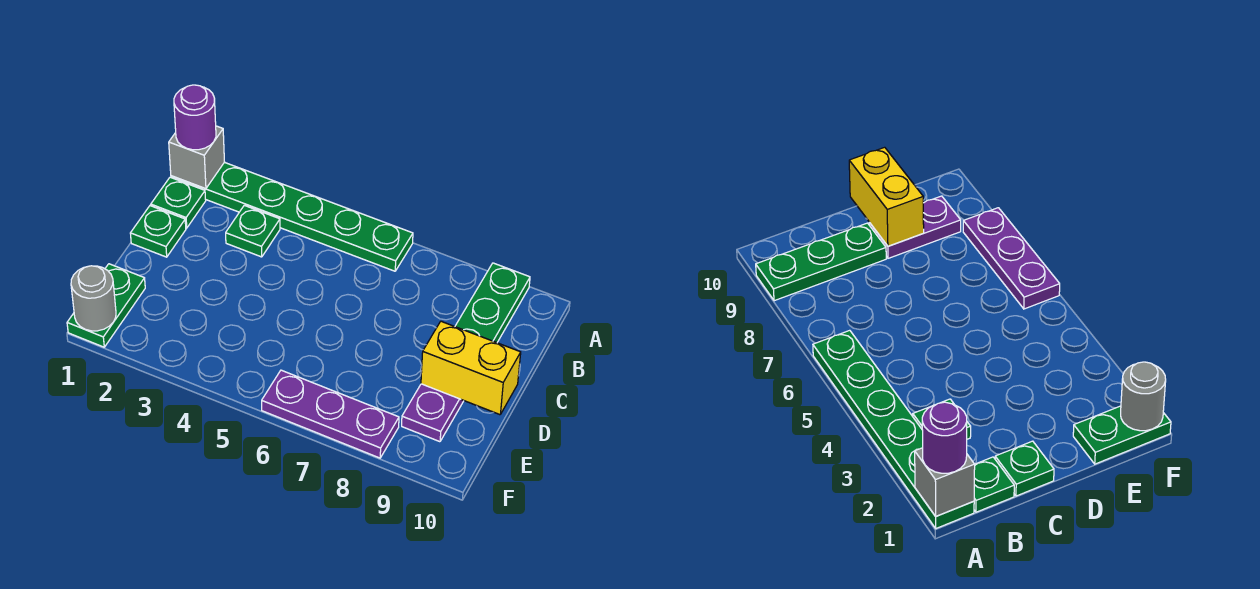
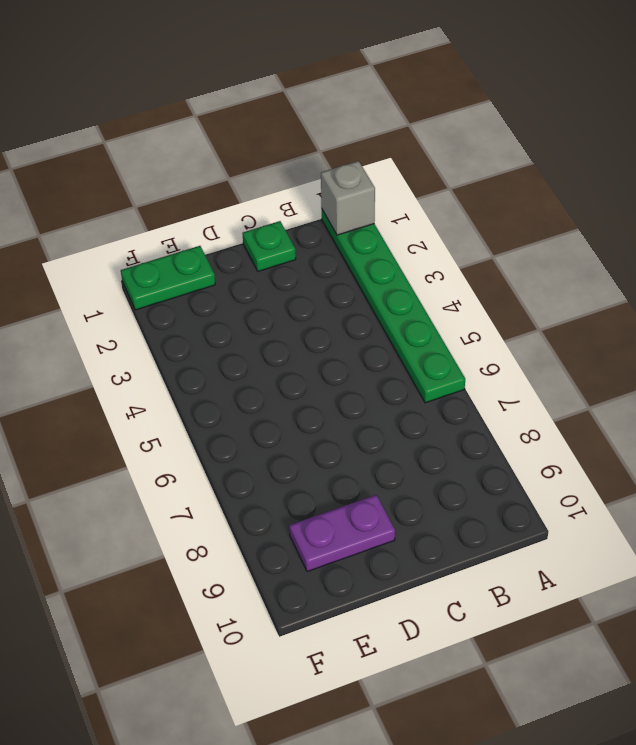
none -> green plate A9:C9 level 1
none -> green plate B1 level 1
none -> green plate B3 level 1

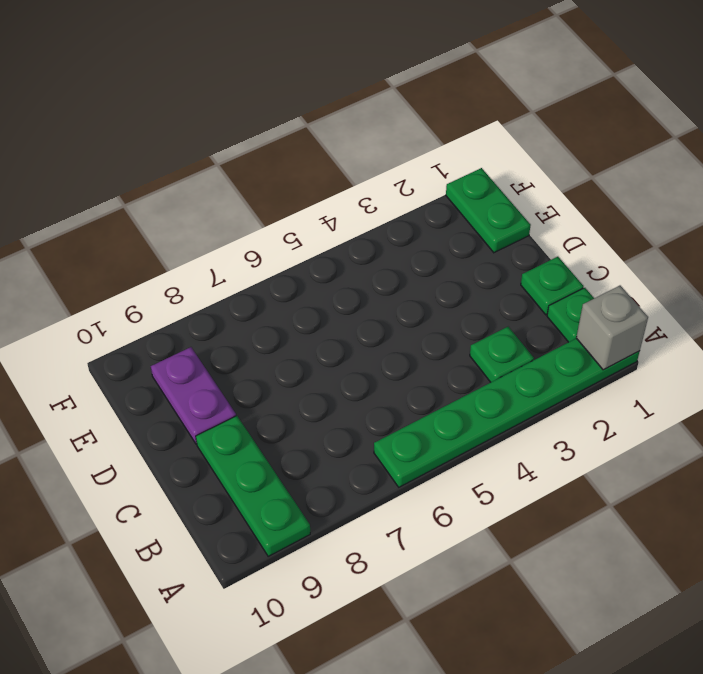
none -> purple plate F6:F8 level 1
none -> yellow brick D9:D10 level 2
none -> grey round brick F1 level 2

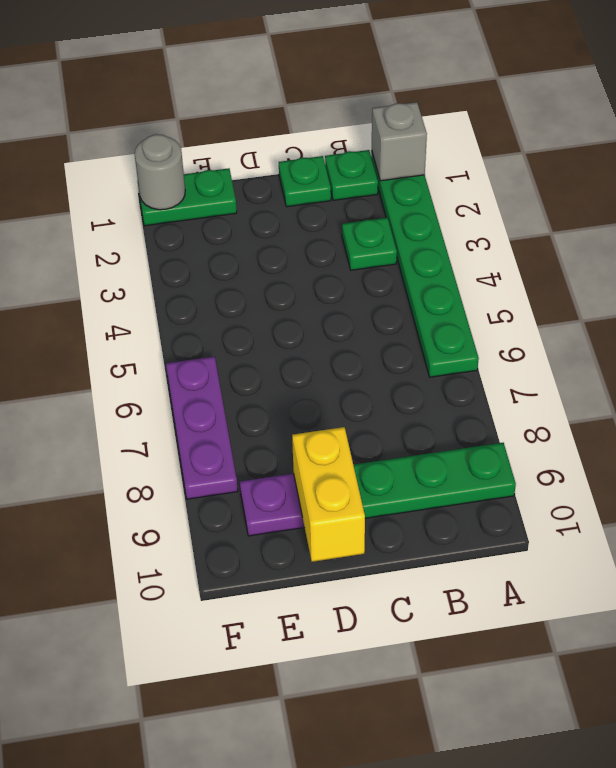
none -> purple round brick A1 level 3

